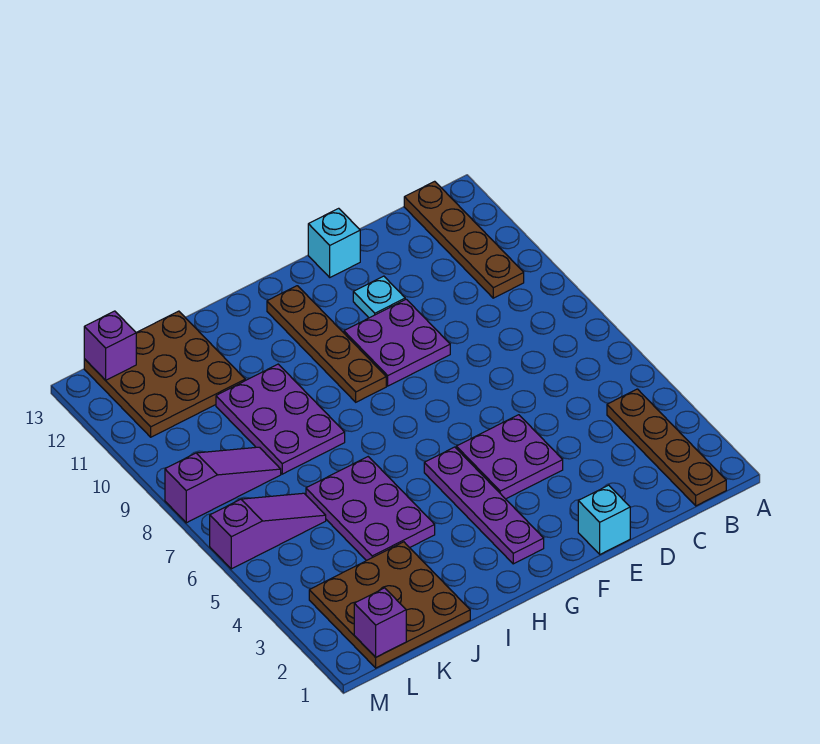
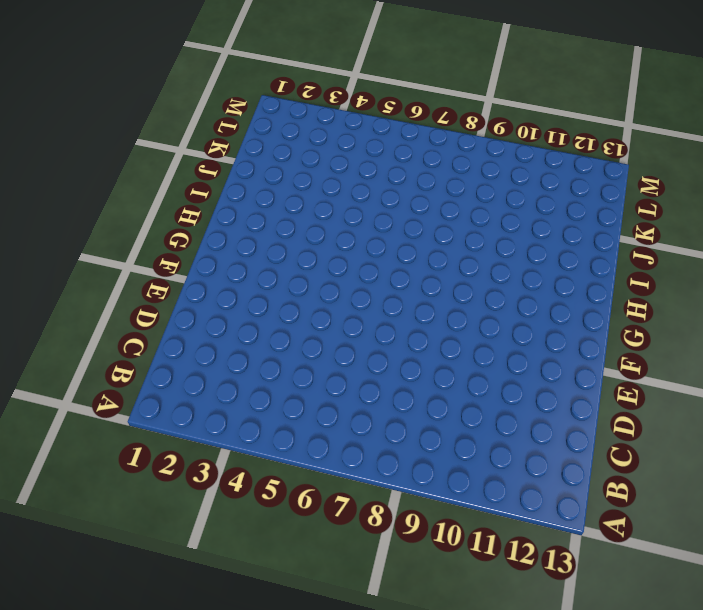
none -> brown plate B1:B4 level 1
none -> brown plate B10:B13 level 1
none -> cyan brick E1 level 1

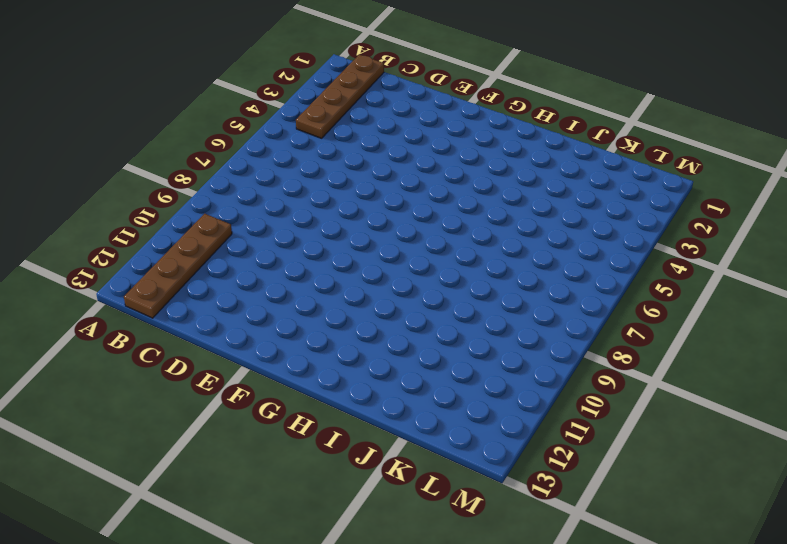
none -> cyan brick E1 level 1
none -> purple plate E4:F5 level 1
none -> purple plate E9:F10 level 1

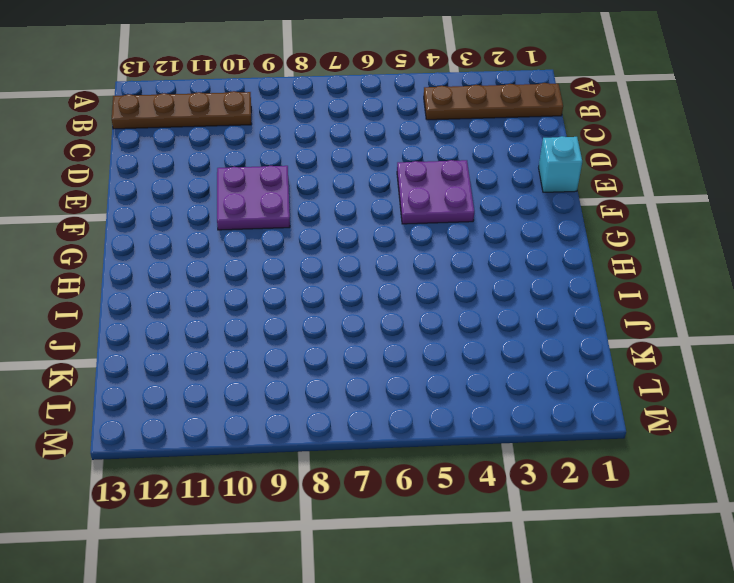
none -> cyan plate E11 level 1
none -> cyan brick E13 level 1
none -> purple plate G2:G5 level 1

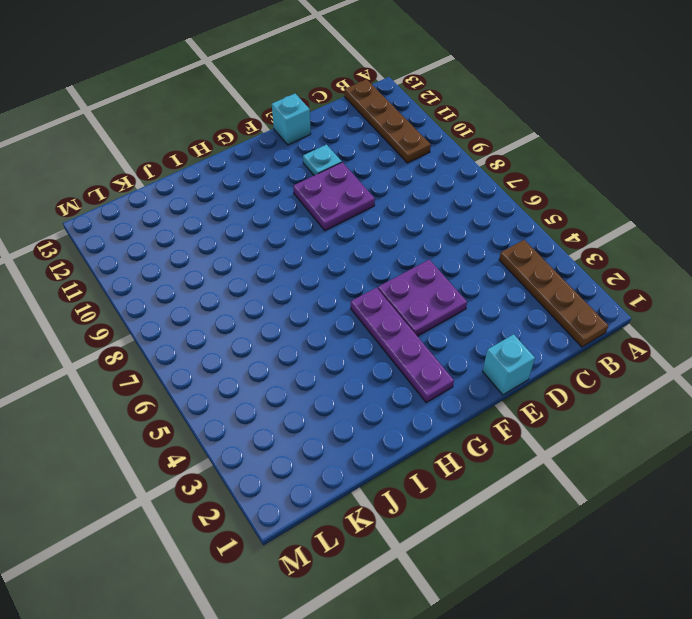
none -> brown plate G9:G12 level 1
none -> purple plate I4:J6 level 1
none -> purple plate I8:J10 level 1

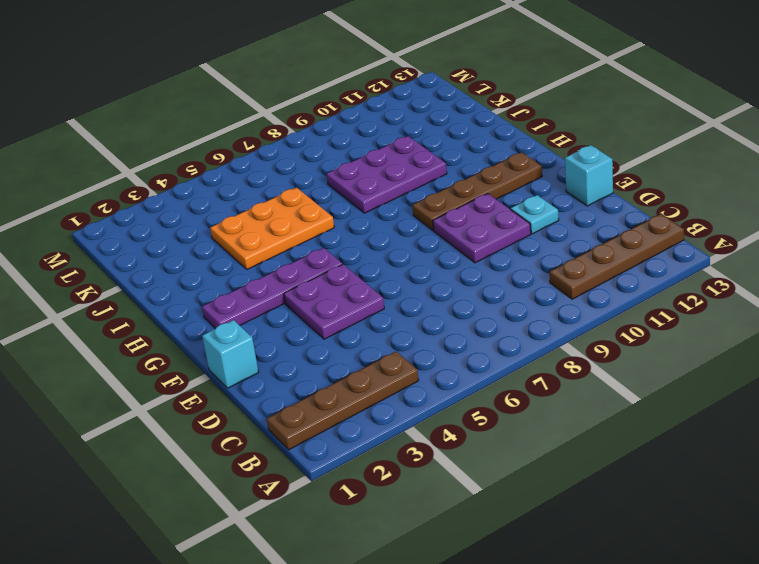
orange plate I4:J6 level 1 -> purple plate I4:J6 level 1
none -> brown plate J1:L3 level 1
none -> brown plate J11:L13 level 1
none -> purple slope K6:M6 level 1 top M

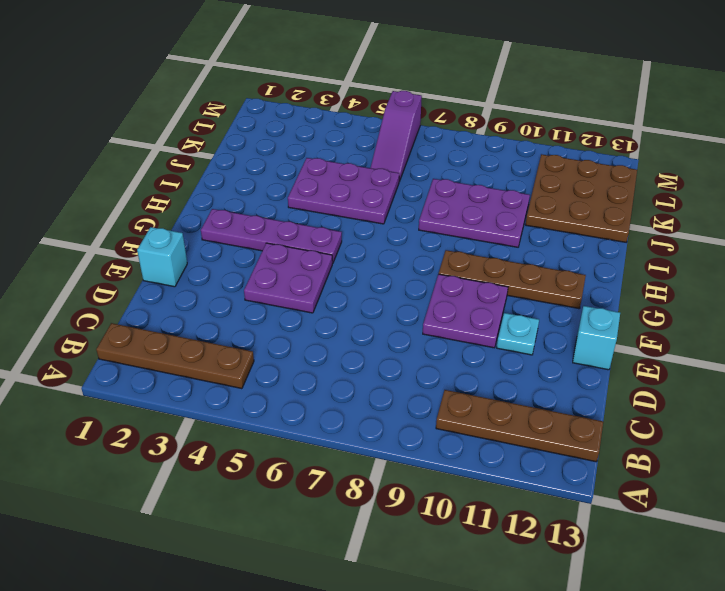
none -> brown plate J1:L3 level 1
none -> purple slope K8:M8 level 1 top M
none -> purple brick L1 level 2

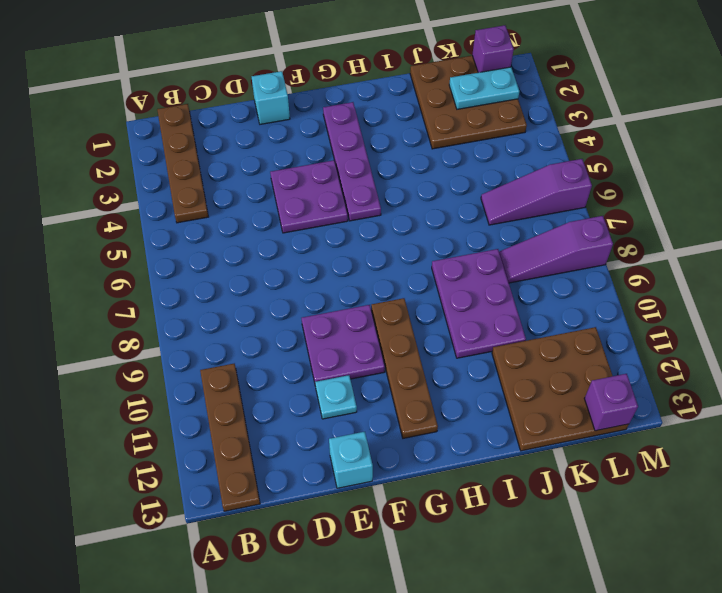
cyan plate K2:L2 level 2 -> none
none -> purple plate I4:J6 level 1

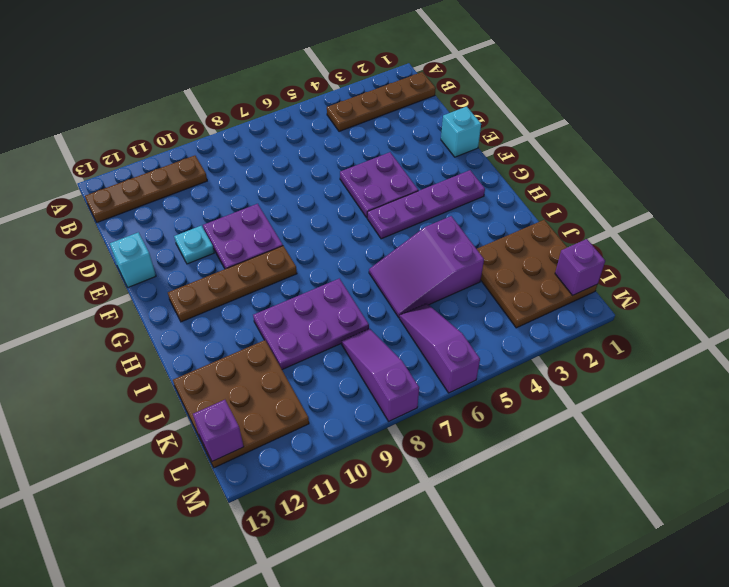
purple slope I4:J6 level 1 top 4 -> purple plate I4:J6 level 1

